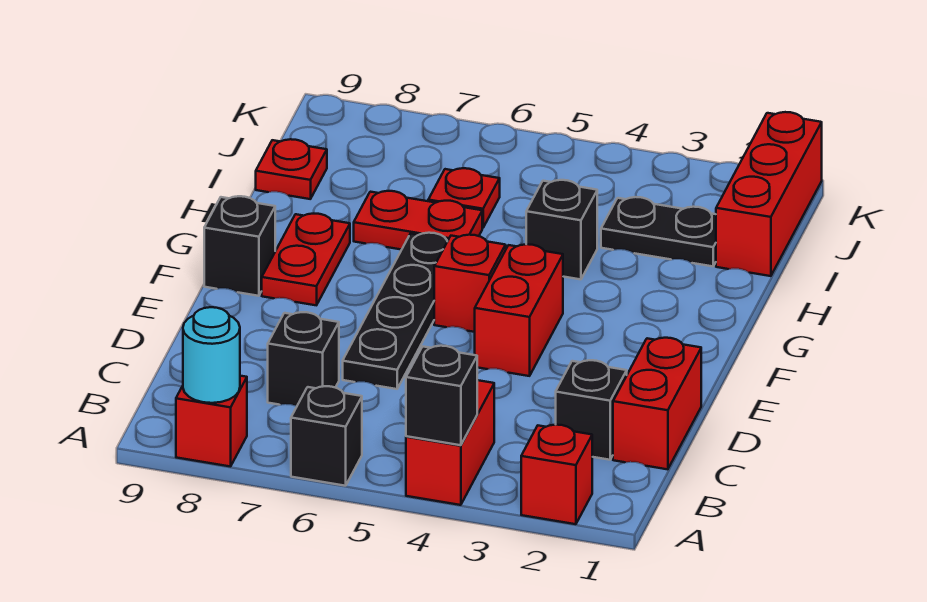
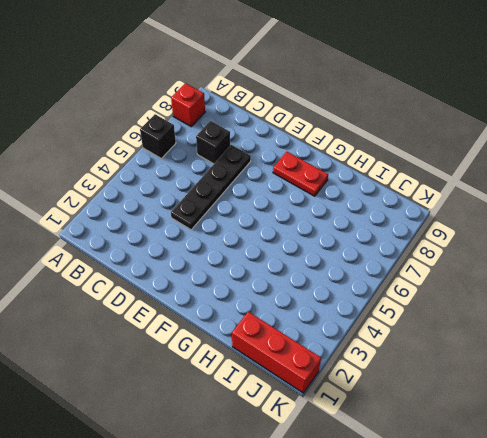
black plate D4:D7 level 1 -> black plate D6:G6 level 1
none -> red brick A2 level 1
none -> red brick A4:B4 level 1
none -> red brick C1:D1 level 1

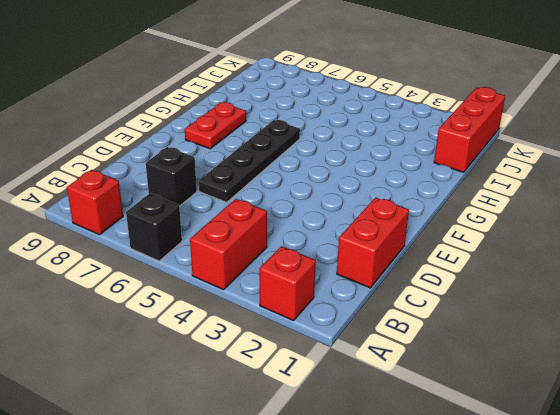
none -> black brick C2 level 1
none -> red brick E4:F4 level 1
none -> red brick F5 level 1

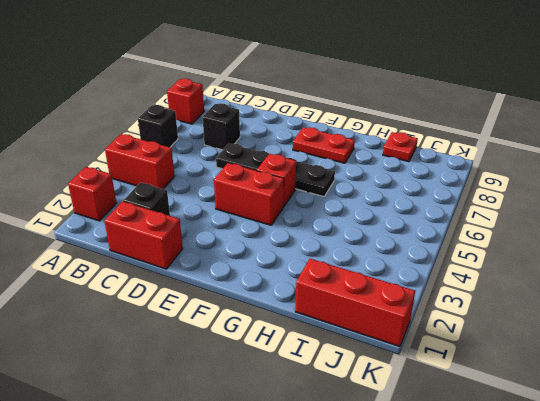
none -> black brick F9 level 1
none -> black brick H4 level 1
none -> red plate H6:H7 level 1

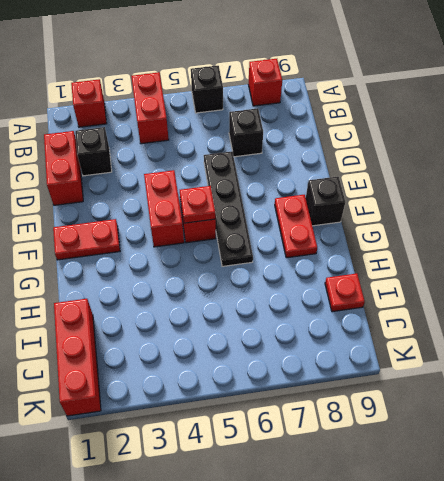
red plate F1:F2 level 1 -> red plate H6:H7 level 1
red plate F5 level 2 -> red plate I6 level 1
none -> black brick H4 level 1
none -> black plate I2:I3 level 1
none -> black brick A4 level 2

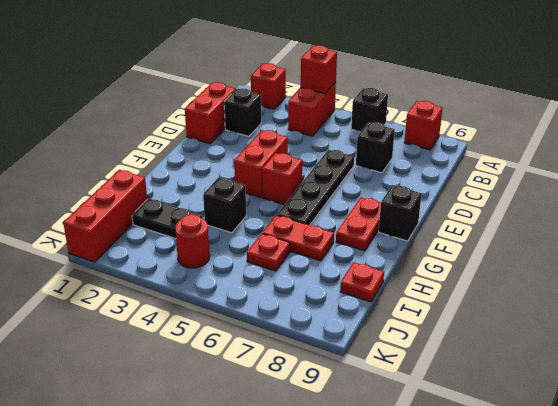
red brick A4 level 2 -> black brick A4 level 2
red round brick J4 level 1 -> none
none -> cyan round brick A8 level 2

